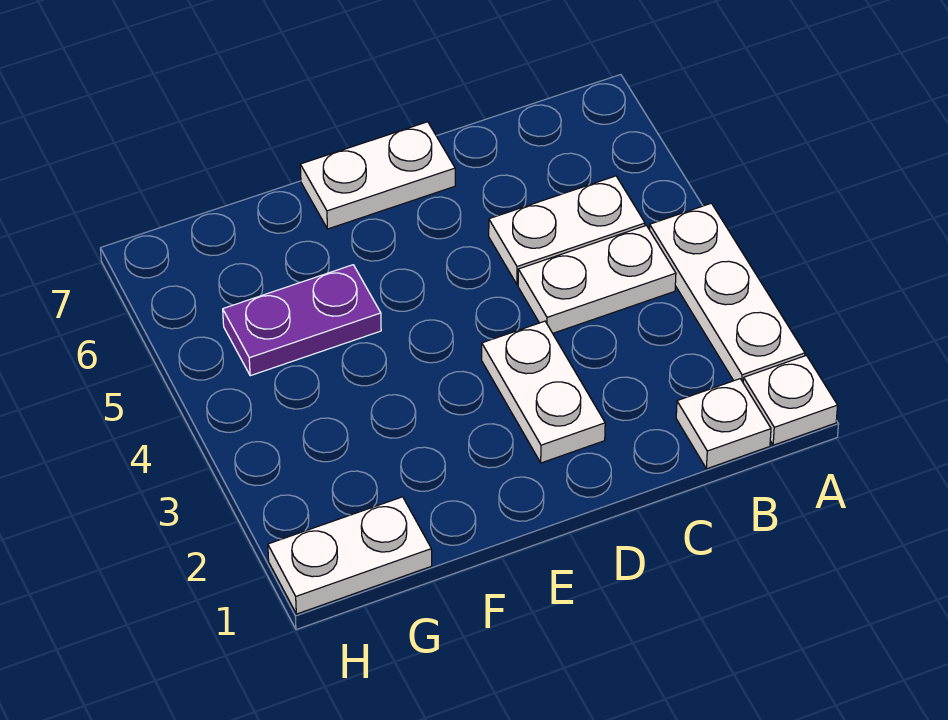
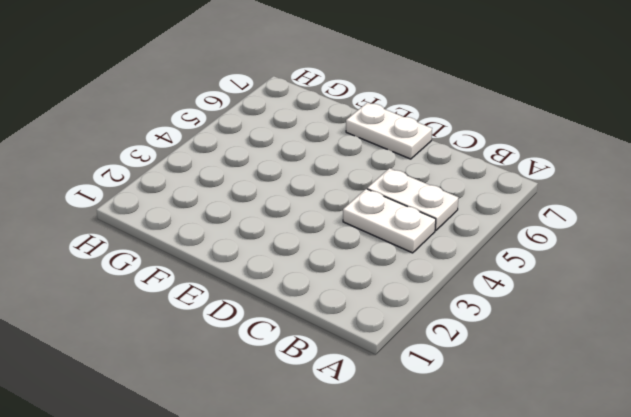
none -> white plate A1 level 1
none -> white plate A2:A4 level 1

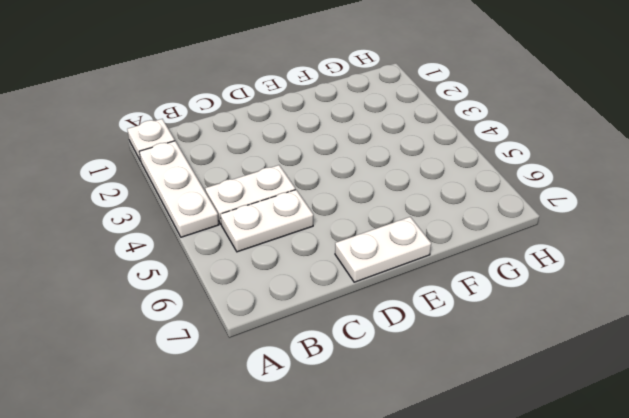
none -> white plate B1 level 1
none -> white plate D2:D3 level 1

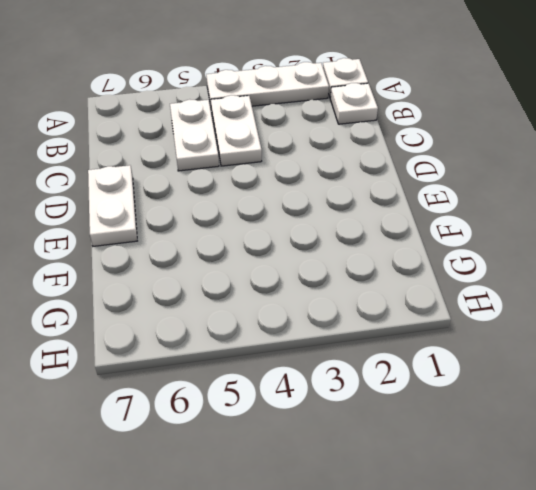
none -> white plate D2:D3 level 1
none -> purple plate F5:G5 level 1

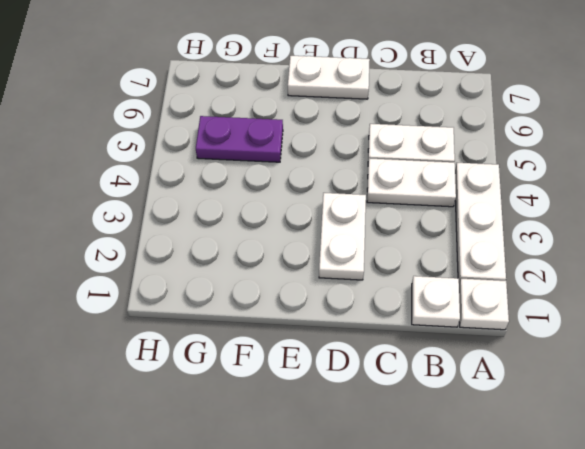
none -> white plate G1:H1 level 1

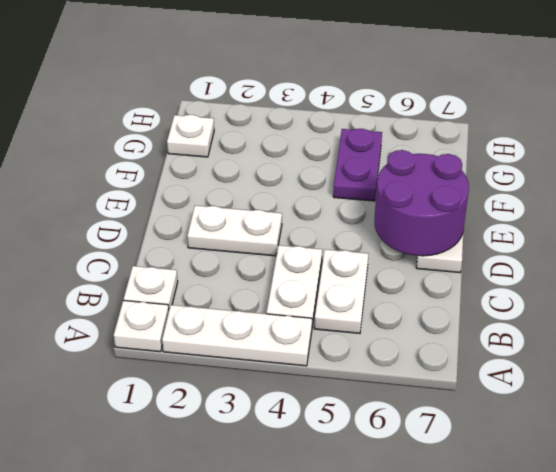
purple round brick D6:E7 level 2 -> none
white plate G1 level 1 -> white plate G1:H1 level 1

